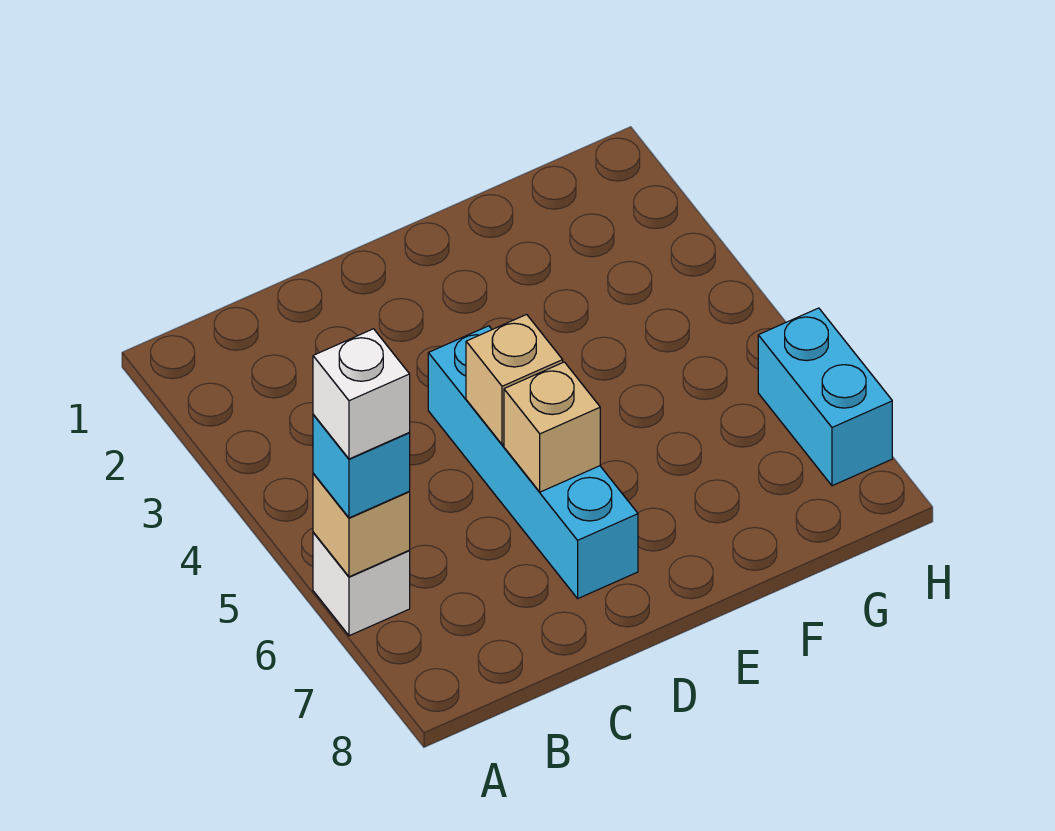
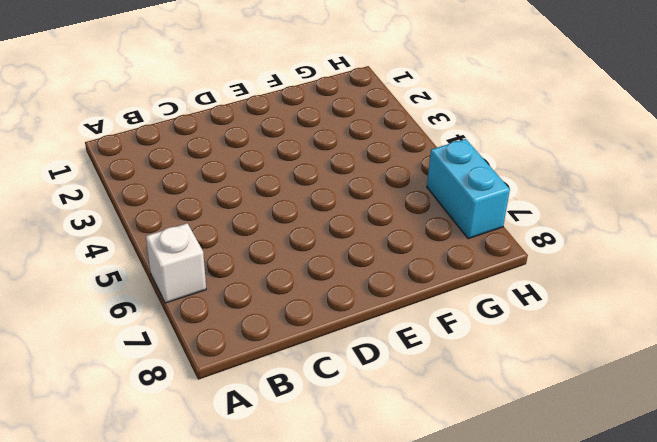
none -> cyan brick D4:D7 level 1
none -> tan brick A6 level 2

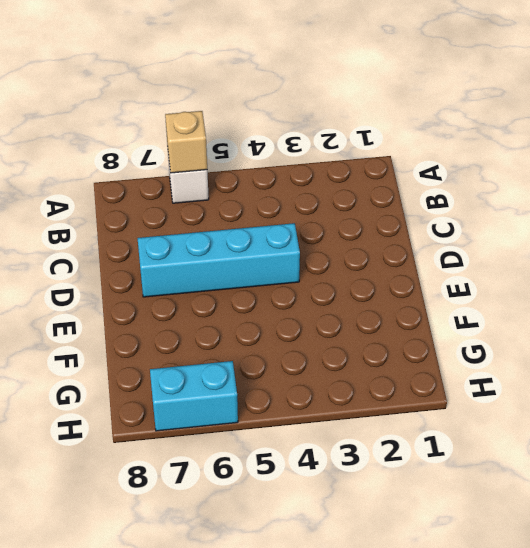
none -> tan brick D5 level 2
none -> tan brick D6 level 2

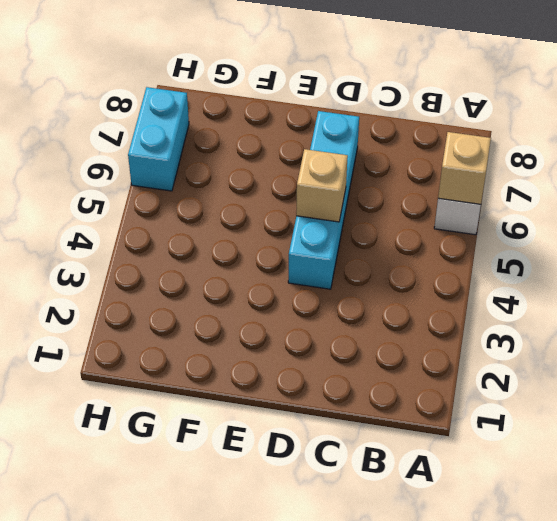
none -> tan brick D6 level 2
none -> cyan brick A6 level 3

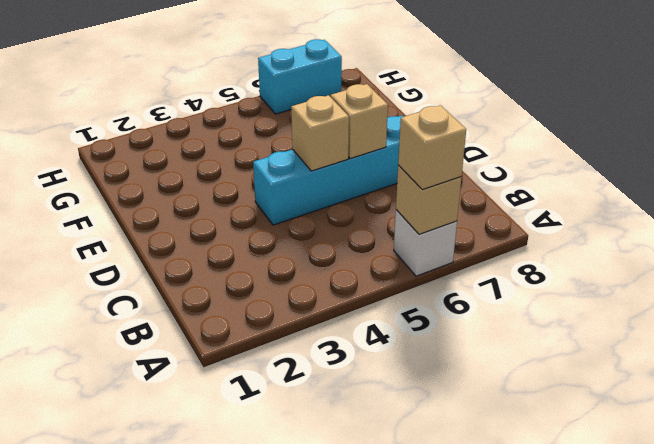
tan brick A6 level 3 -> cyan brick A6 level 3
none -> white brick A6 level 4

